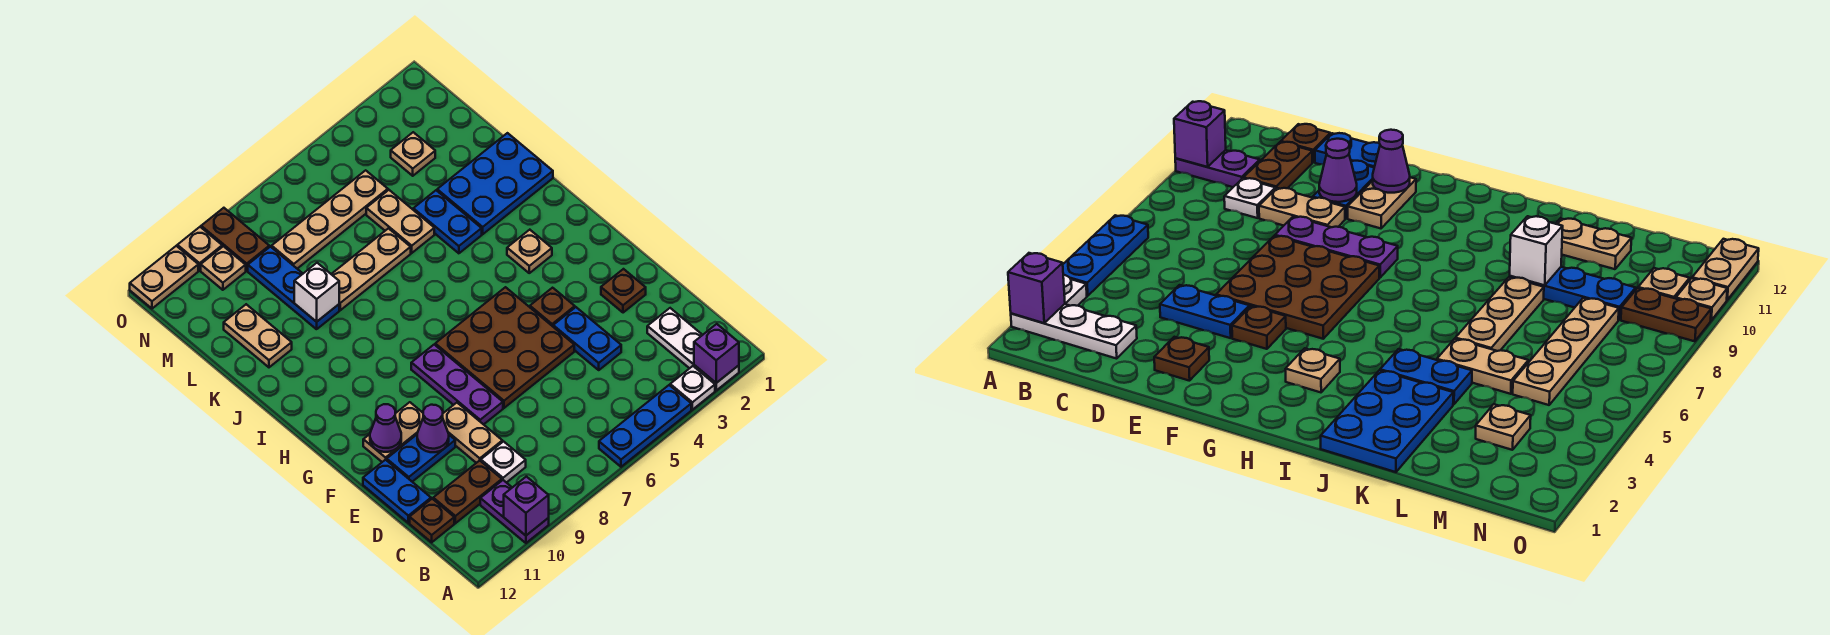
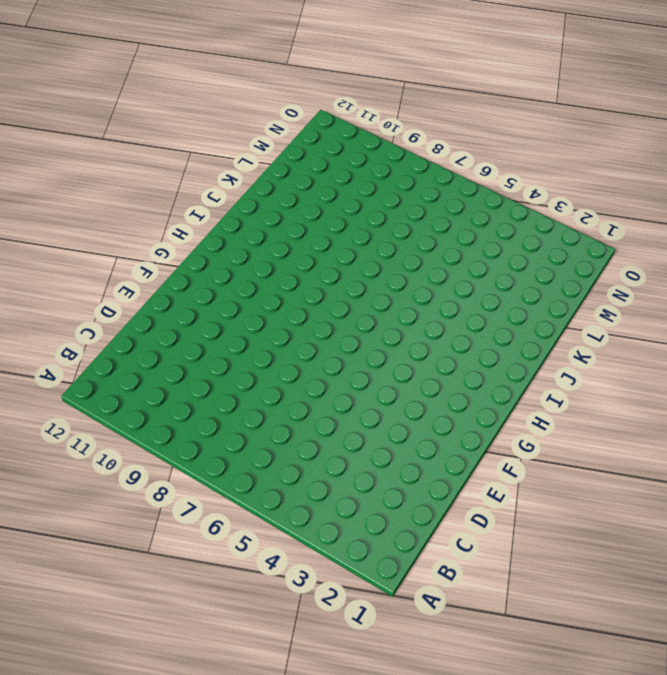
none -> white plate A2:C2 level 1
none -> white plate A3 level 1
none -> blue plate A4:A6 level 1
none -> purple plate A10:B10 level 1

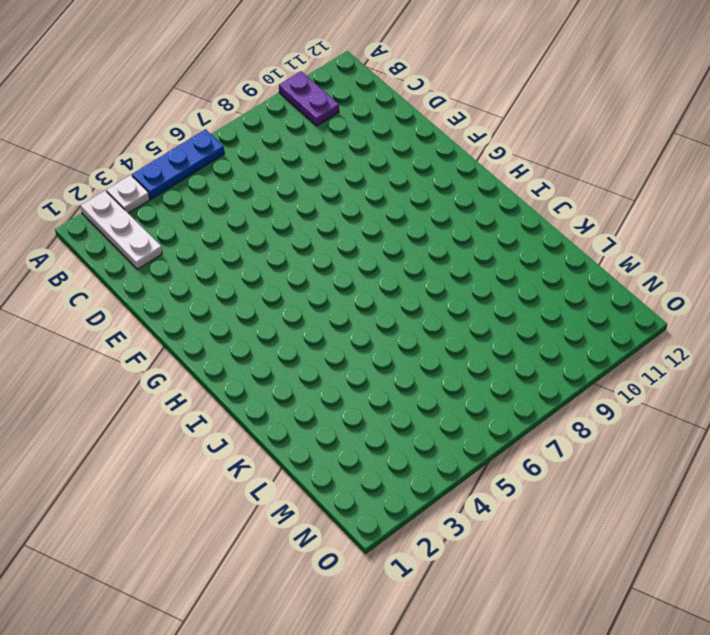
none -> white plate C9 level 1
none -> brown plate C10:C11 level 1
none -> brown plate C12 level 1
none -> blue plate D4:E4 level 1

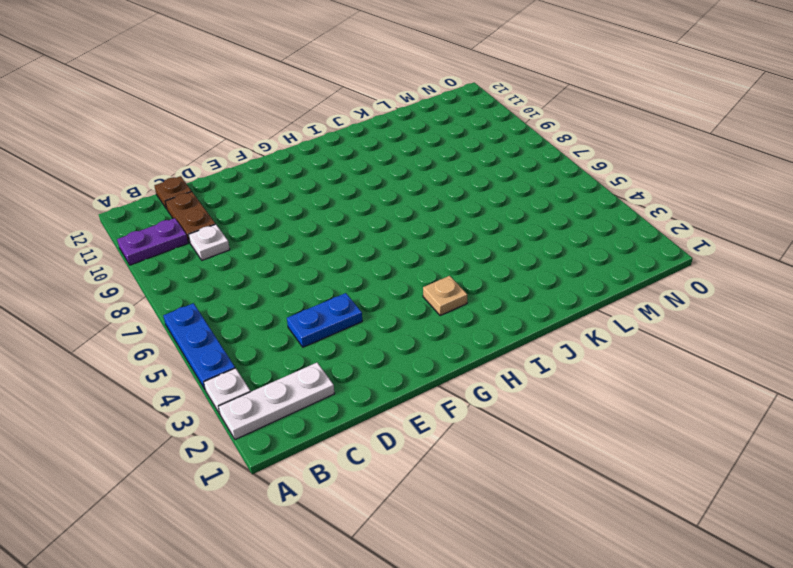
none -> tan plate D9:E9 level 1
none -> blue plate D12:E12 level 1
none -> brown plate E2 level 1
none -> brown plate E5:G7 level 1

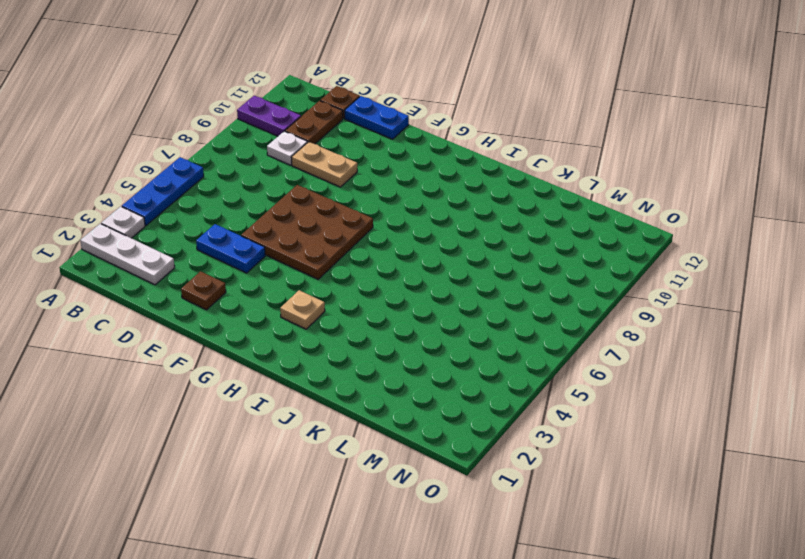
none -> purple plate E8:G8 level 1
none -> blue plate E10:E11 level 1
none -> brown plate F4 level 1
none -> tan plate F10:F11 level 1

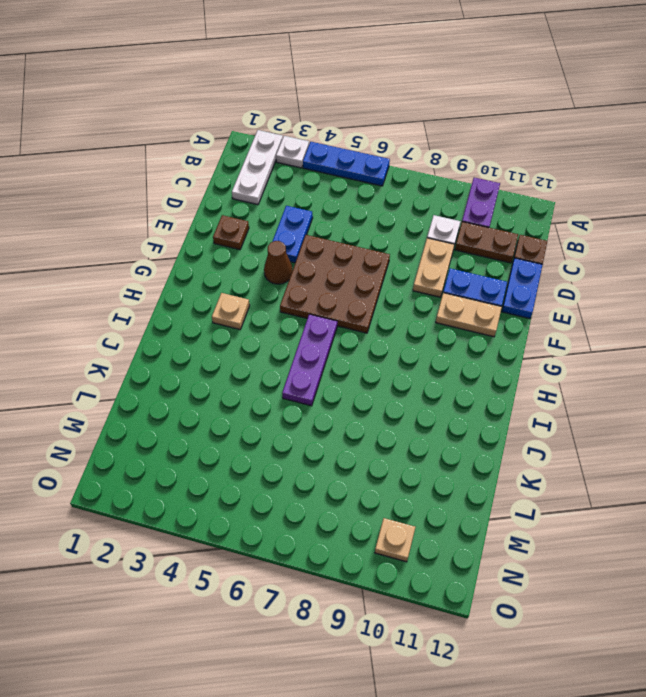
brown cone F4 level 1 -> brown plate F4 level 1
purple plate H6:J6 level 1 -> purple plate E8:G8 level 1
none -> blue plate J1:K3 level 1
none -> blue plate J4:K4 level 1
none -> tan plate K5:L5 level 1
none -> tan plate K6:K8 level 1

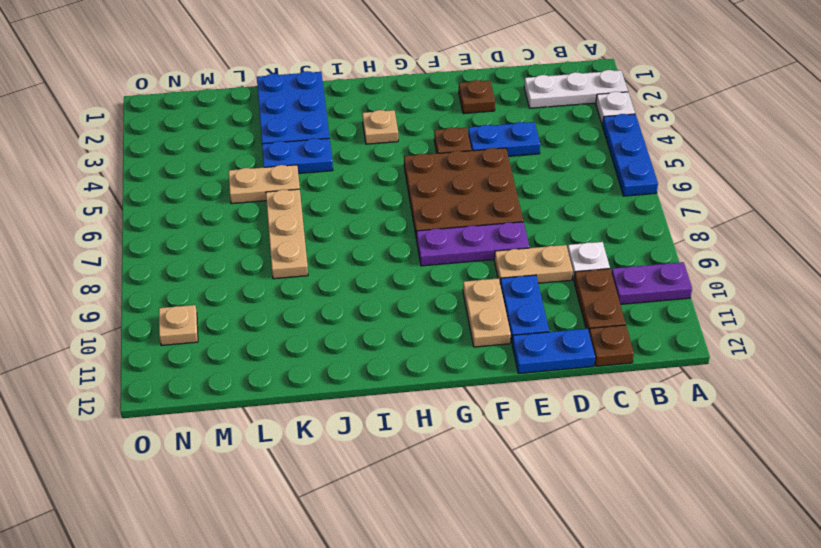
none -> blue plate K9:M9 level 1
none -> tan plate K11:L11 level 1
none -> tan plate M3 level 1
none -> tan plate M5:M8 level 1

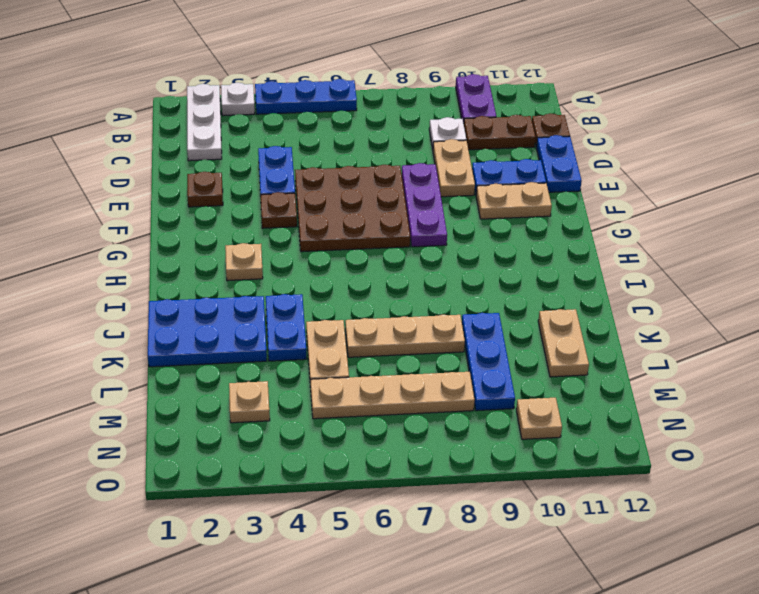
none -> brown plate N9:O9 level 1
none -> tan plate O10 level 1
none -> tan plate O11:O12 level 1
none -> purple brick A2 level 2

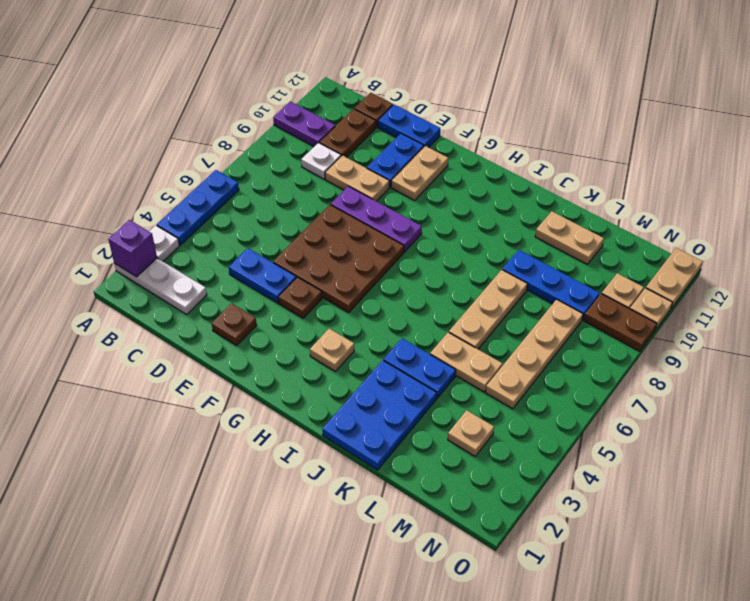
none -> purple brick A10 level 2
none -> purple cone E10 level 2
none -> purple cone F11 level 2
none -> white brick K9 level 2

